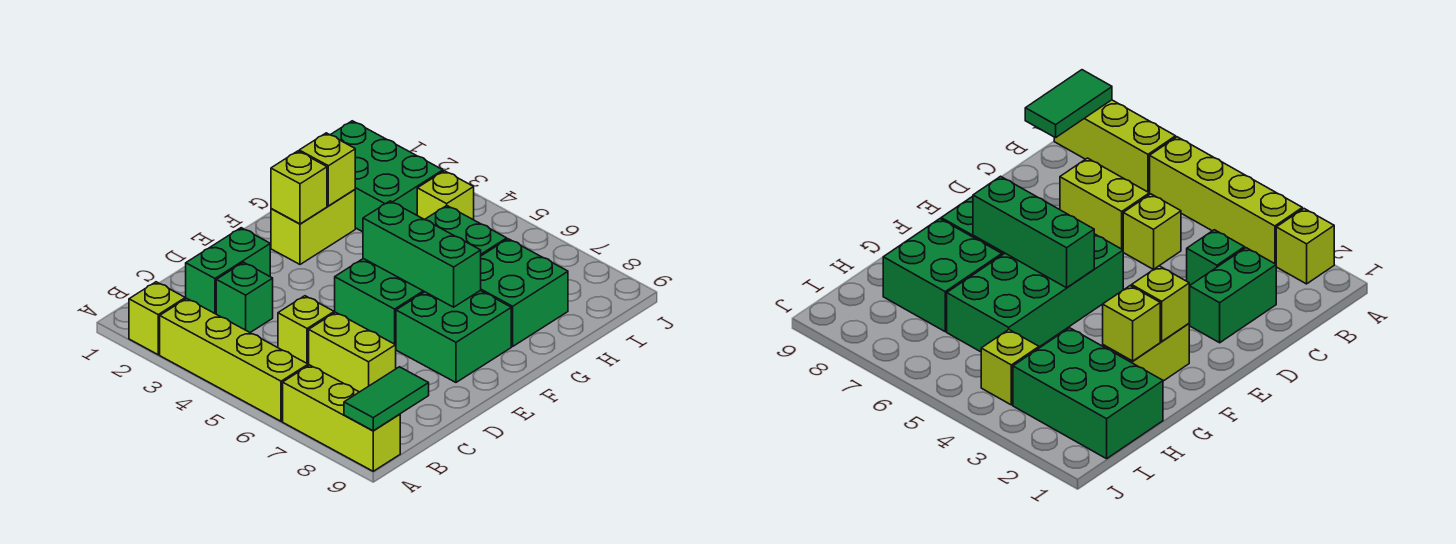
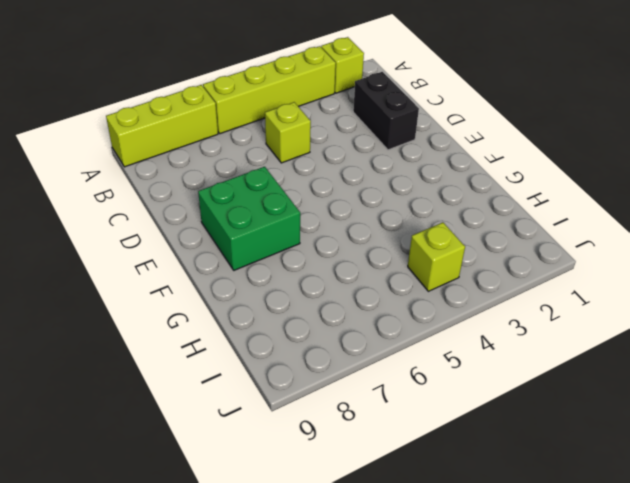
black brick C2:D2 level 1 -> green brick C2:D2 level 1
none -> green brick C3 level 1
none -> lime brick C6:C7 level 1
none -> green brick E5:H6 level 1

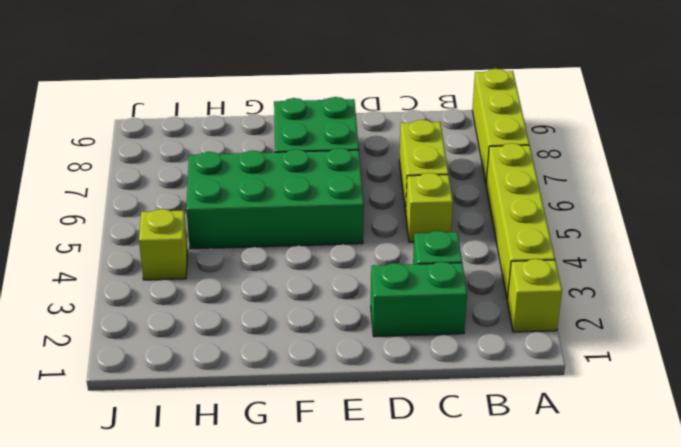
none -> lime brick F2:G2 level 1
none -> green brick G7:H8 level 1
none -> green brick H1:I3 level 1

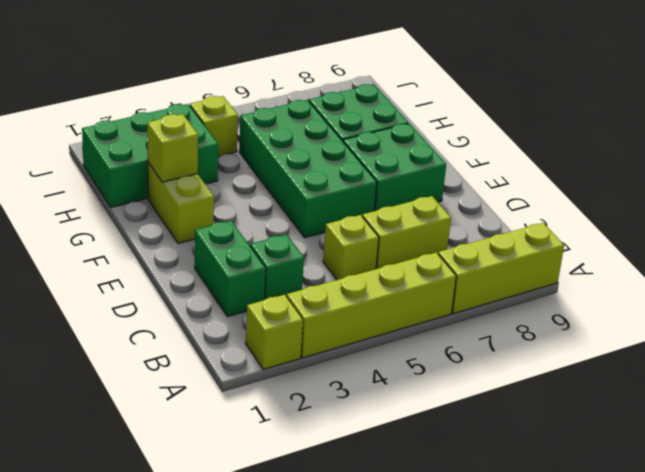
none -> green tile A9:B9 level 2
none -> lime brick F2 level 2
none -> green brick F5:F7 level 2

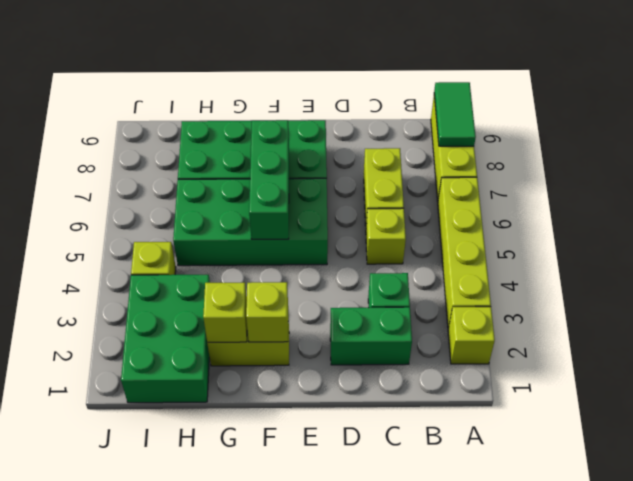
green tile A8:A9 level 2 -> green tile A9:B9 level 2

